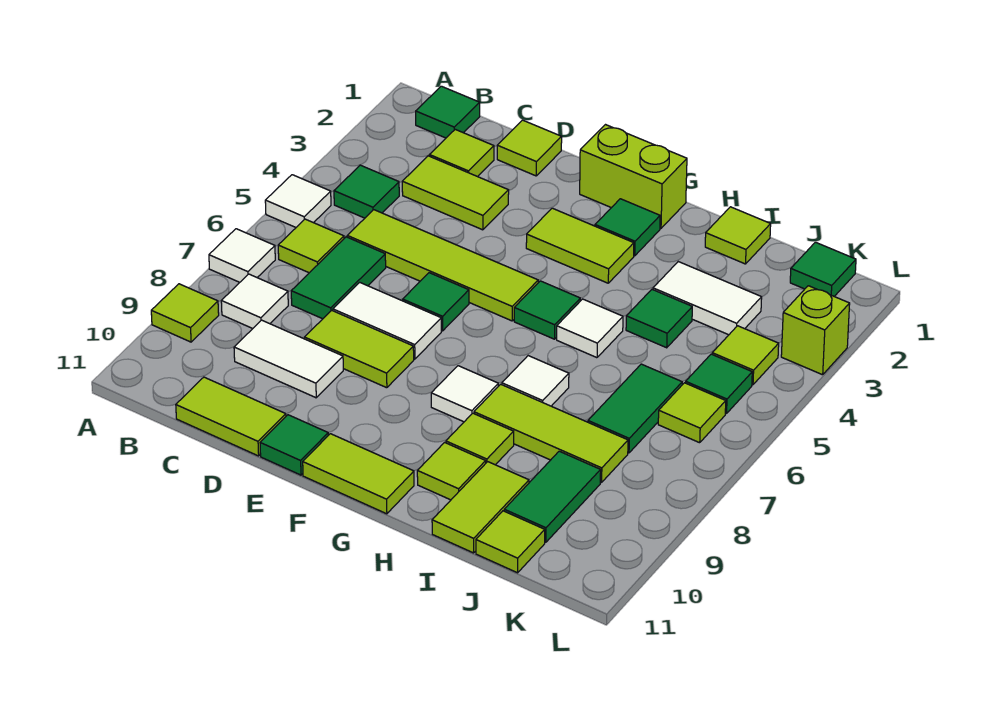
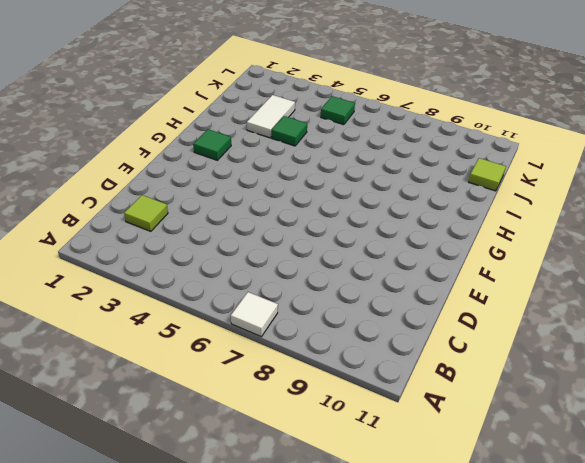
none -> white tile A5 level 1
none -> lime tile A9 level 1
none -> green tile B1 level 1
none -> green tile B4 level 1

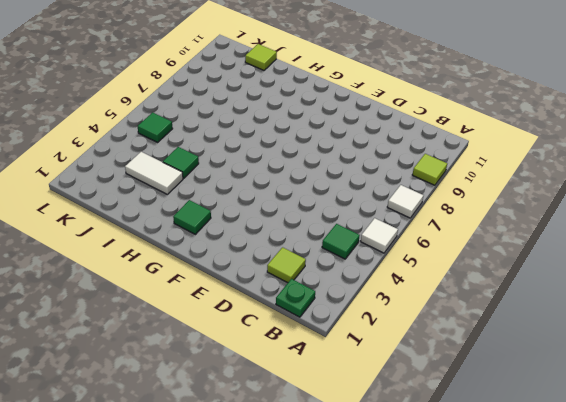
green plate B1 level 1 -> green tile B1 level 1
none -> lime tile B6 level 1
none -> white tile B8 level 1
none -> lime tile C3:D3 level 1
none -> lime tile C5:F5 level 1

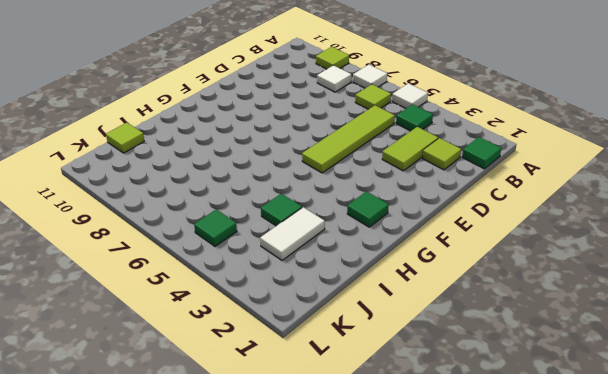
none -> green tile C6:C7 level 1
none -> white tile C9:D9 level 1
none -> lime tile C11:D11 level 1
none -> lime tile D1 level 1

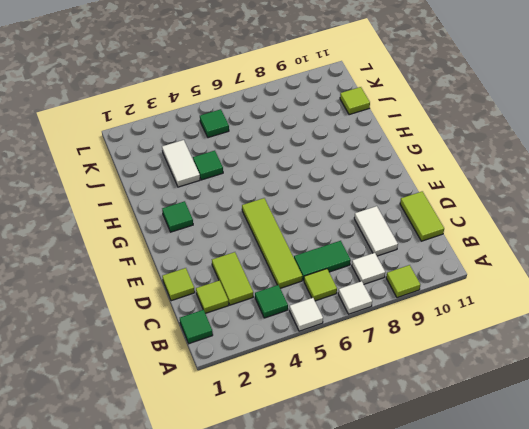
none -> white tile D7:E7 level 1
none -> lime tile D8:E8 level 1
none -> green tile E6 level 1
none -> green tile E11 level 1

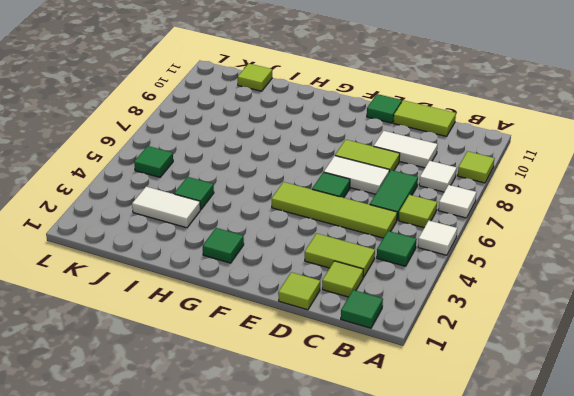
none -> lime brick F1:G1 level 1
none -> lime tile F3:G3 level 1
none -> lime tile F11:G11 level 1
none -> green tile G5 level 1

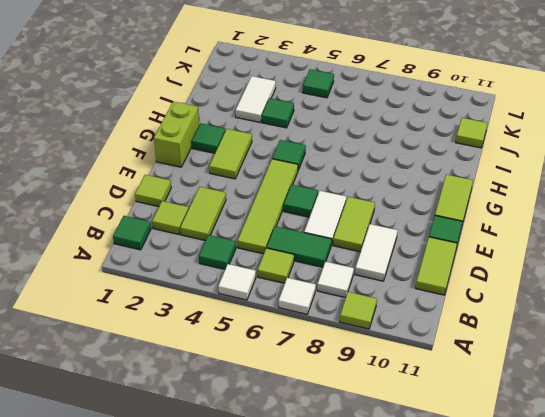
none -> white tile G8 level 1
none -> white tile H5 level 1
none -> white tile H7 level 1
none -> lime tile H8:J8 level 1

